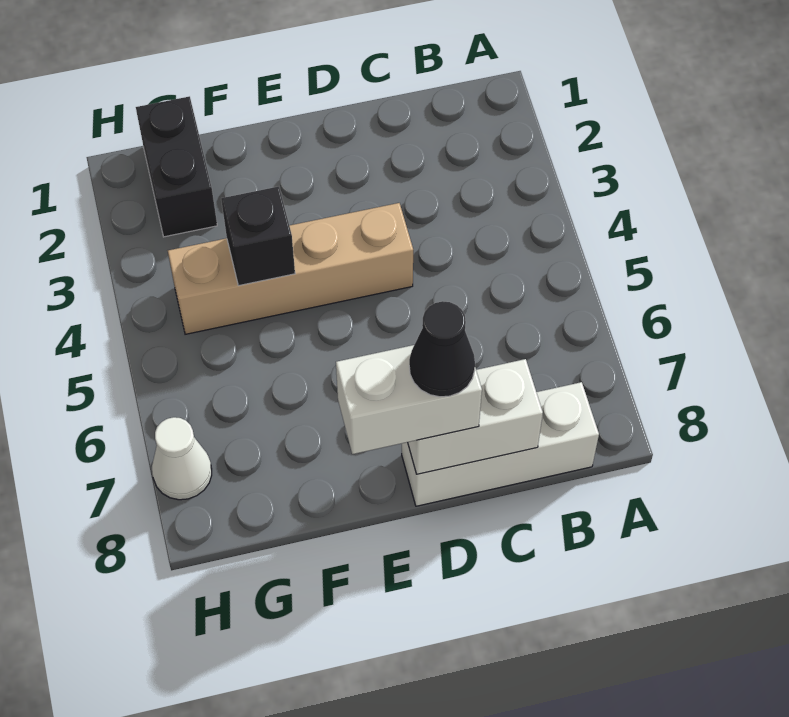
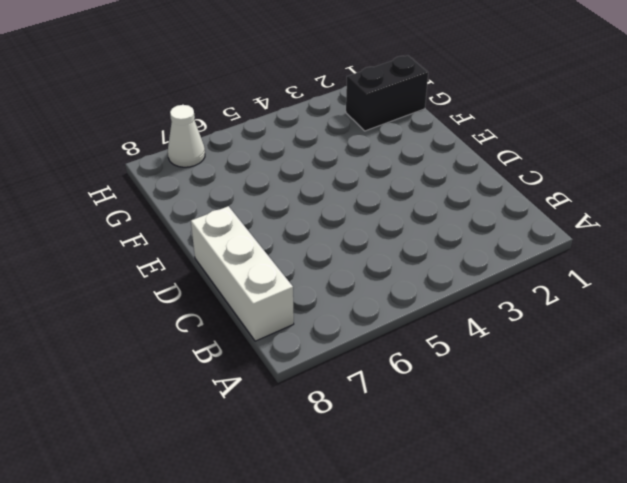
none -> tan brick D4:G4 level 1
none -> white brick C8:D8 level 2

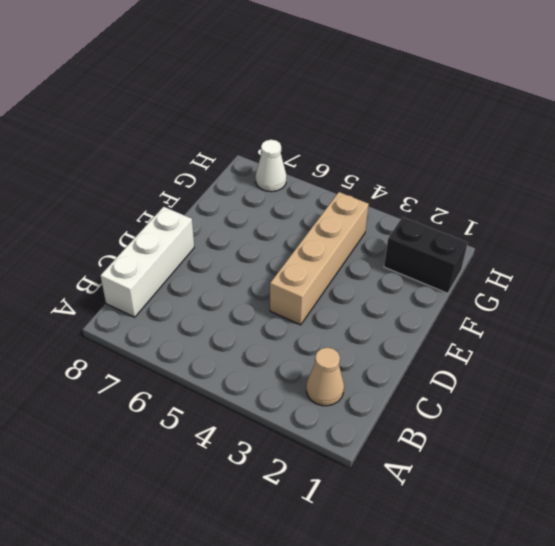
tan cone B2 level 1 -> none
none -> white brick C8:D8 level 2
none -> black brick F4 level 2

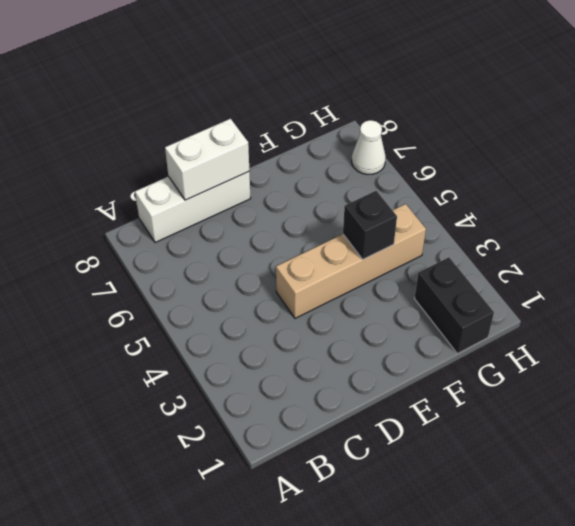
none -> white brick D8:E8 level 3
none -> black cone D8 level 4

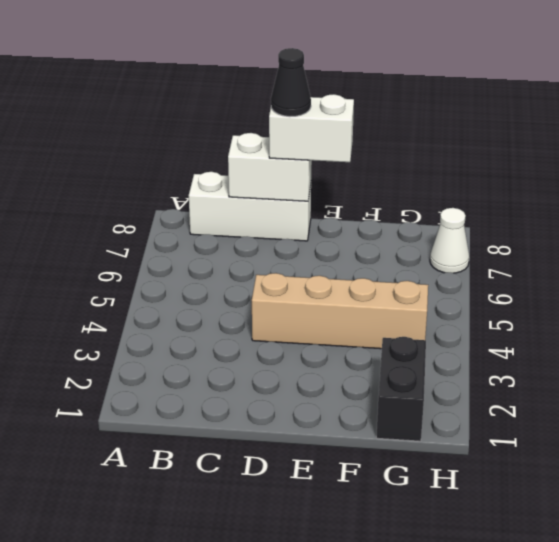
none -> black brick F4 level 2

